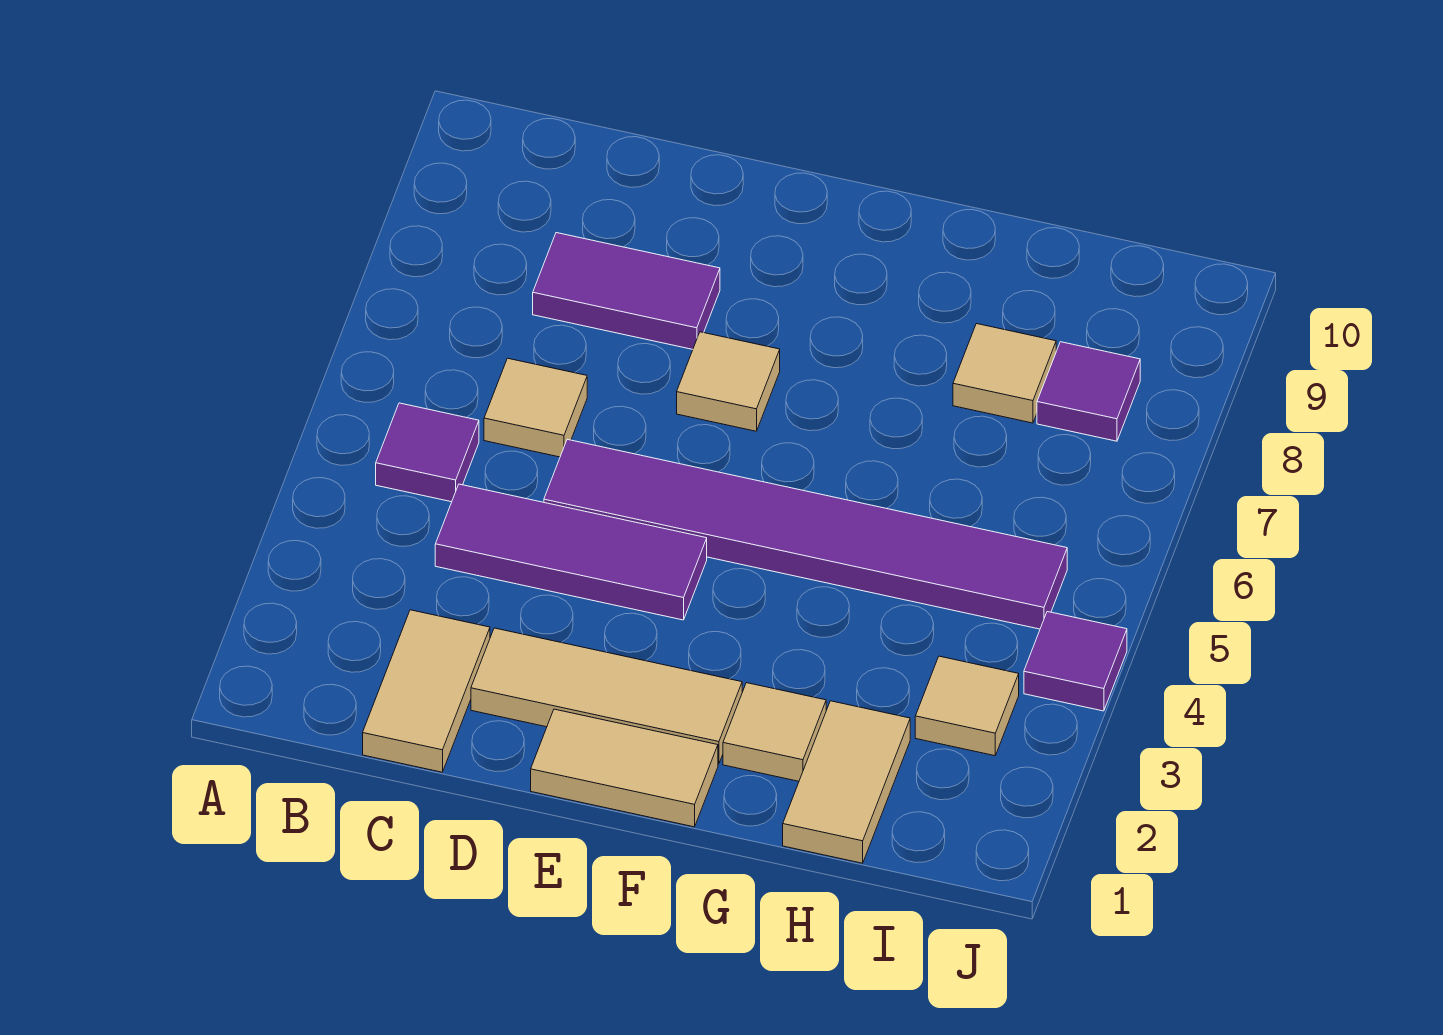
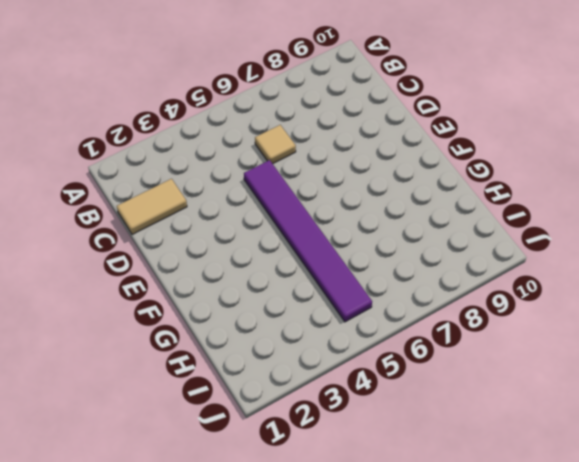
none -> purple tile B5 level 1
none -> purple tile C4:E4 level 1
none -> purple tile C8:D8 level 1

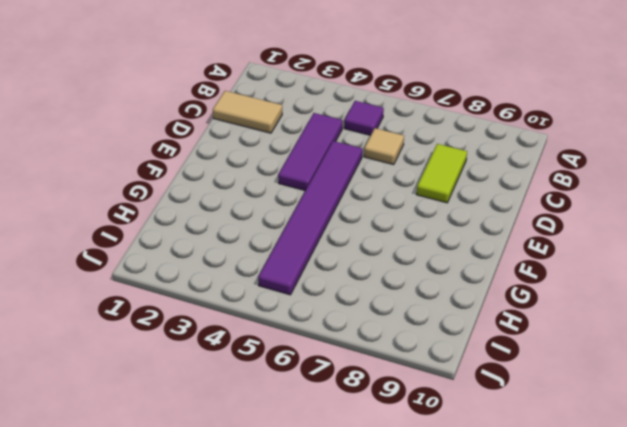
lime tile C8:D8 level 1 -> purple tile C8:D8 level 1
none -> tan tile D2:F2 level 1
none -> tan tile E1:F1 level 1
none -> tan tile E7 level 1

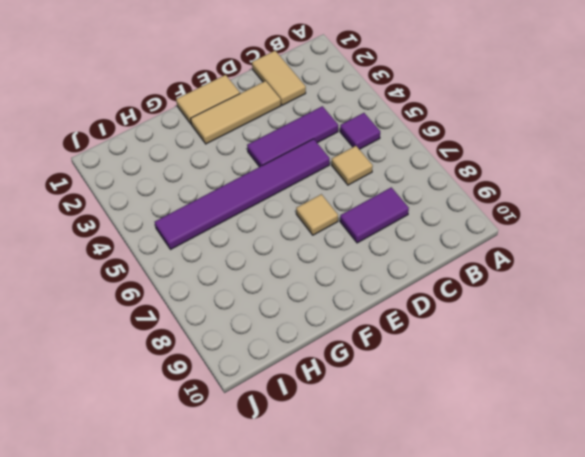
none -> tan tile G2 level 1
none -> tan tile H1:H2 level 1
none -> tan tile H8 level 1

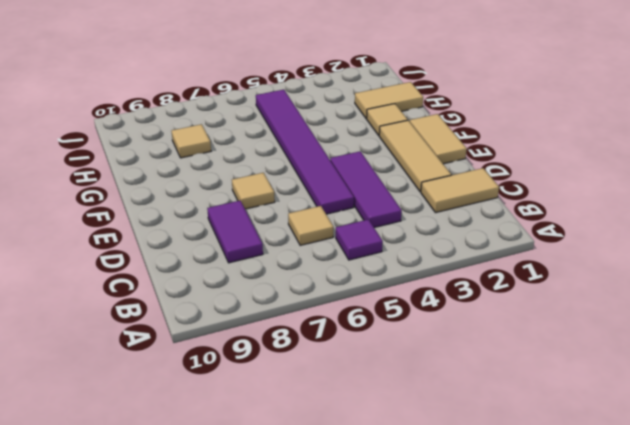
none -> tan tile I3 level 1
none -> purple tile I8 level 1
none -> purple tile J4 level 1

